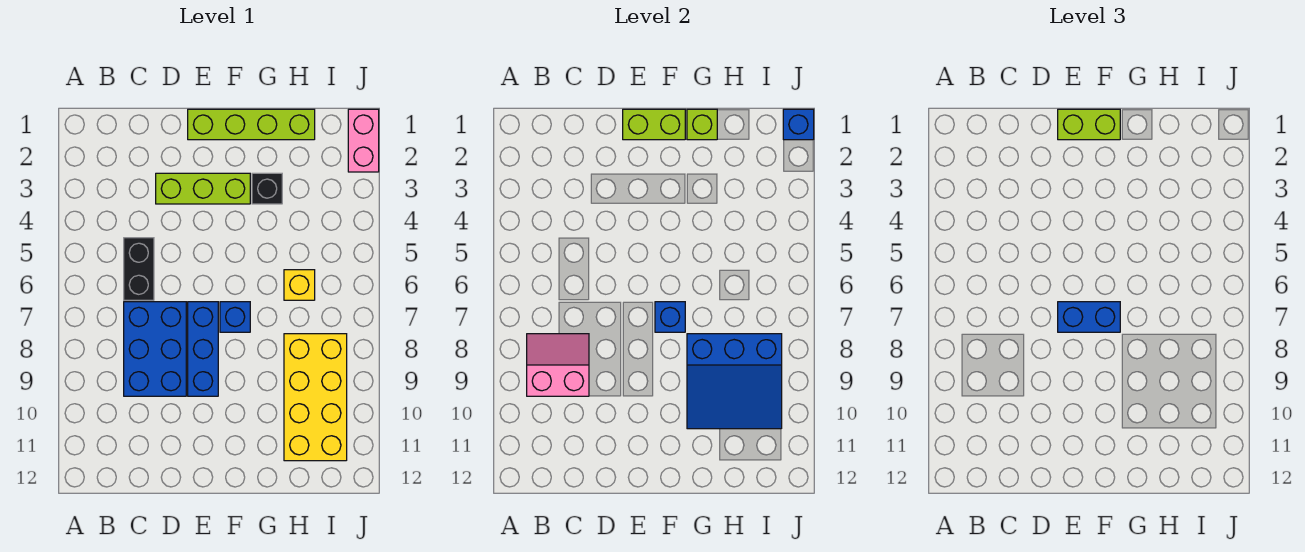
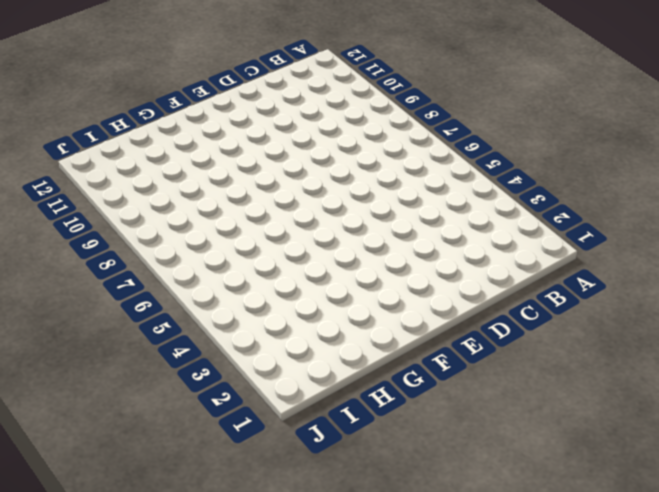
none -> black brick C5:C6 level 1
none -> blue brick C7:D9 level 1
none -> lime brick D3:F3 level 1

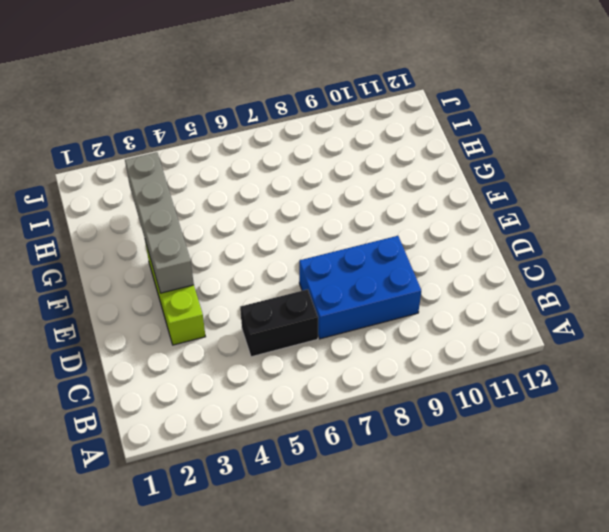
grey brick E3:H3 level 2 -> none
none -> lime brick E1:H1 level 1
none -> blue brick E7:E9 level 1
none -> blue brick F7 level 1

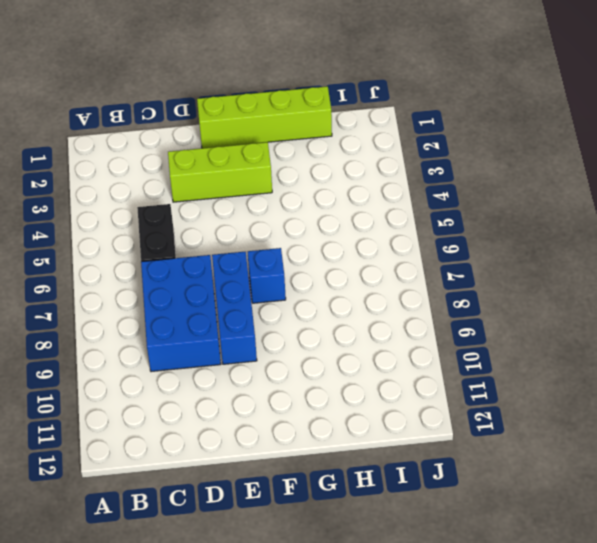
none -> black brick G3 level 1
none -> yellow brick H6 level 1
none -> yellow brick H8:I11 level 1

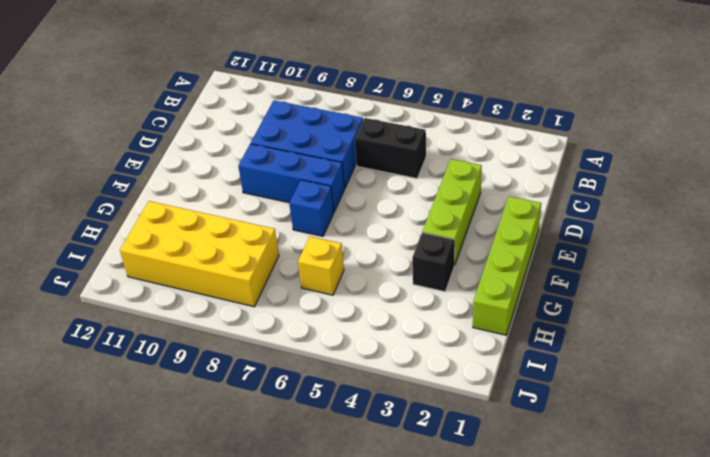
none -> pink brick J1:J2 level 1
none -> pink slope B8:C9 level 2 top 9
none -> lime brick E1:F1 level 2

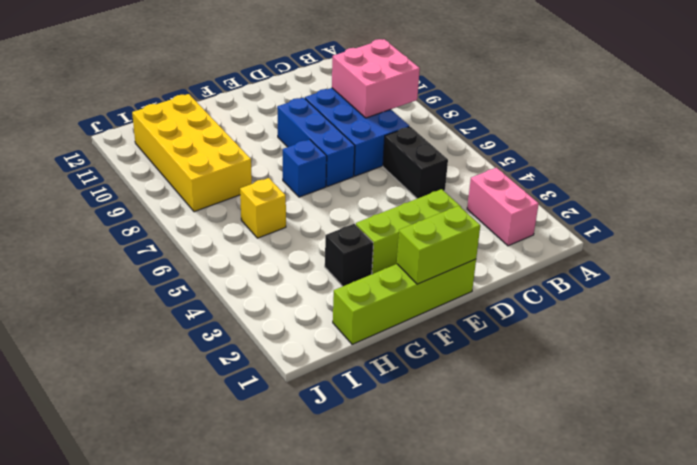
pink brick B2:B3 level 1 -> pink brick J1:J2 level 1
pink brick B8:C9 level 2 -> pink slope B8:C9 level 2 top 9
none -> blue brick F7 level 2
none -> lime brick G1 level 2
none -> blue slope G8:I10 level 2 top 8

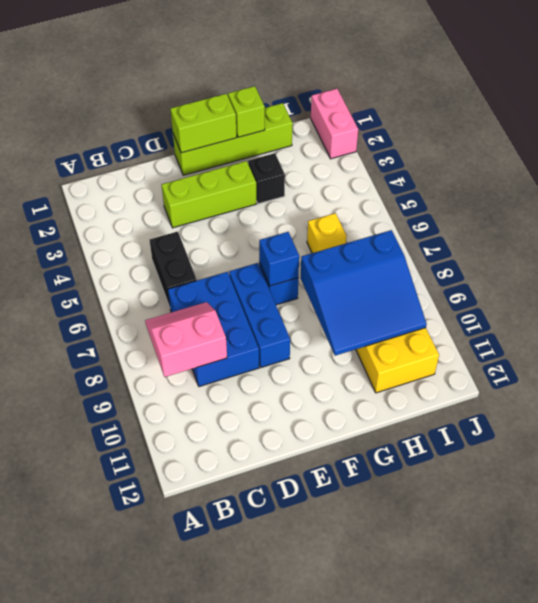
none -> blue brick J1 level 2
none -> lime brick E1:F1 level 3
none -> blue brick E7:F7 level 3

